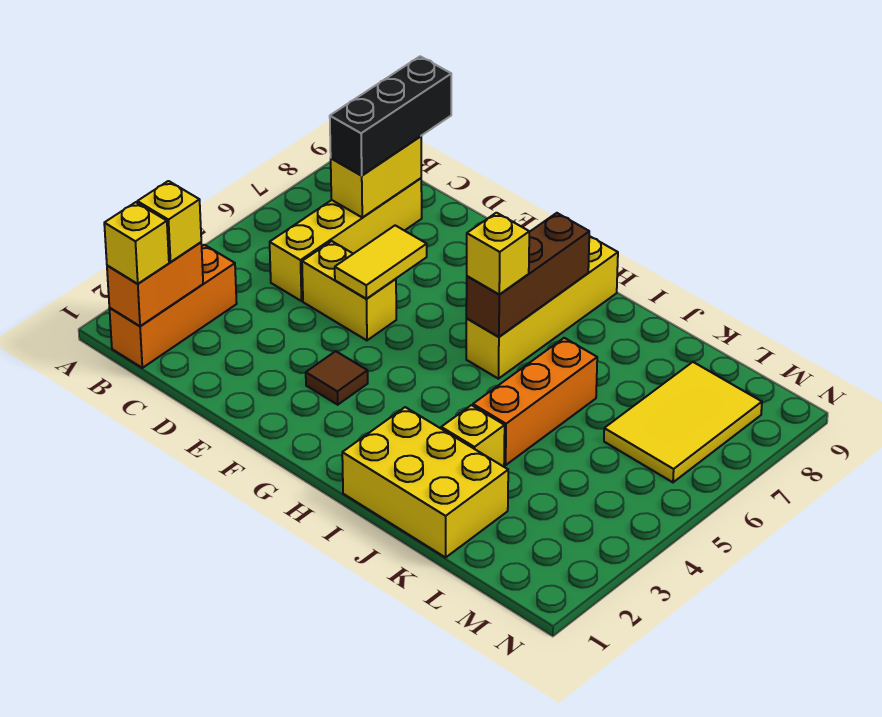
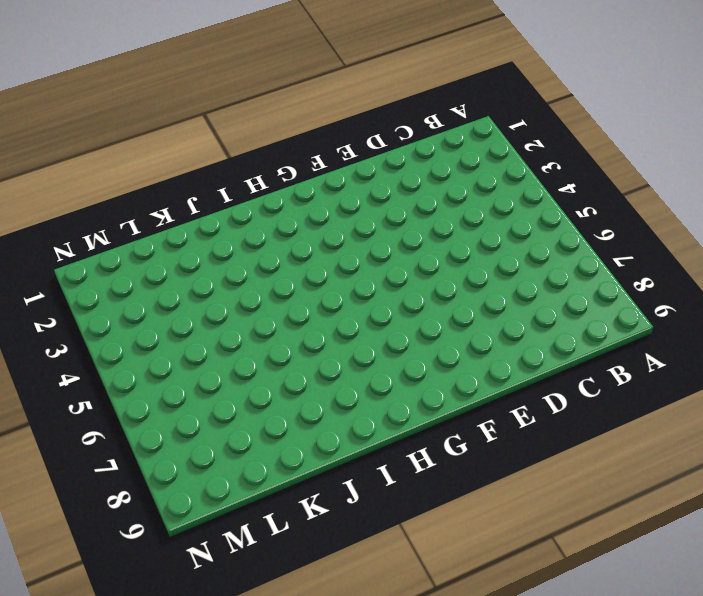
none -> orange brick B1:B3 level 1
none -> yellow brick C5:C8 level 1
none -> yellow brick D5:E5 level 1

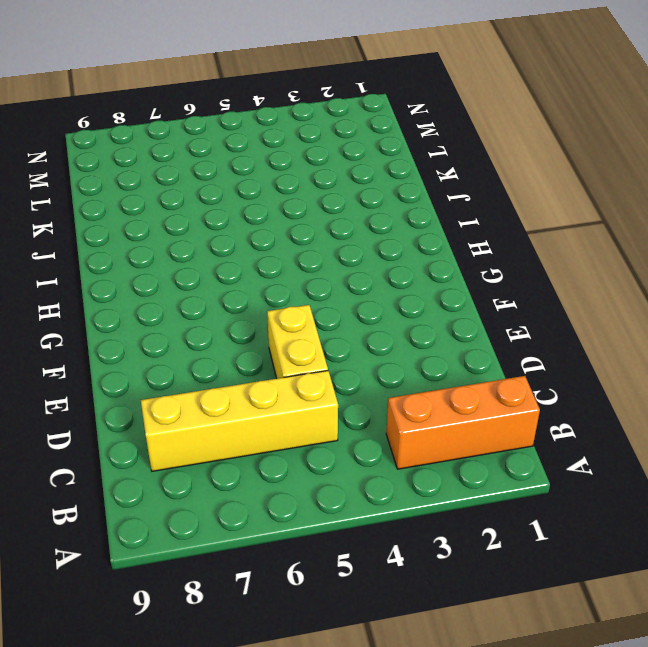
none -> brown tile F3 level 1
none -> yellow brick H6:H9 level 1
none -> yellow brick I1:K2 level 1

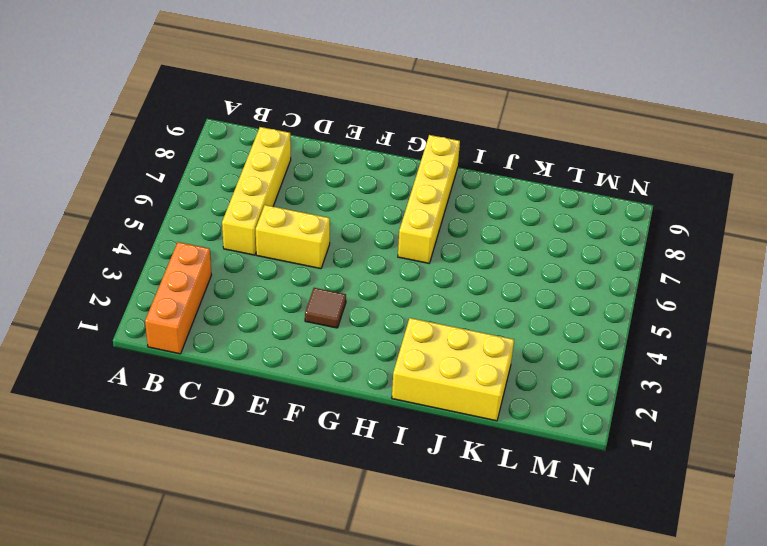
none -> yellow brick J3 level 1
none -> orange brick J4:J6 level 1
none -> yellow tile L6:M8 level 1

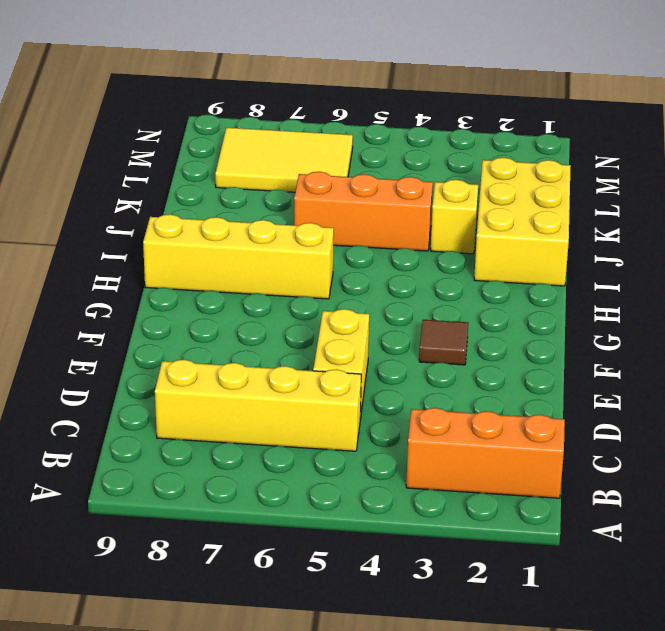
none -> orange brick B1:B2 level 2
none -> yellow brick C7:C8 level 2
none -> yellow tile E5:E6 level 2

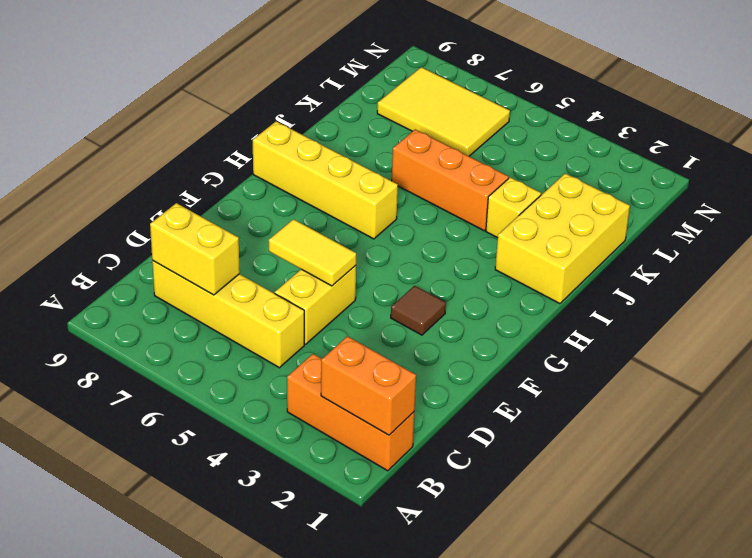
none -> brown brick H6:H8 level 2
none -> yellow brick B1 level 3
none -> yellow brick B2 level 3

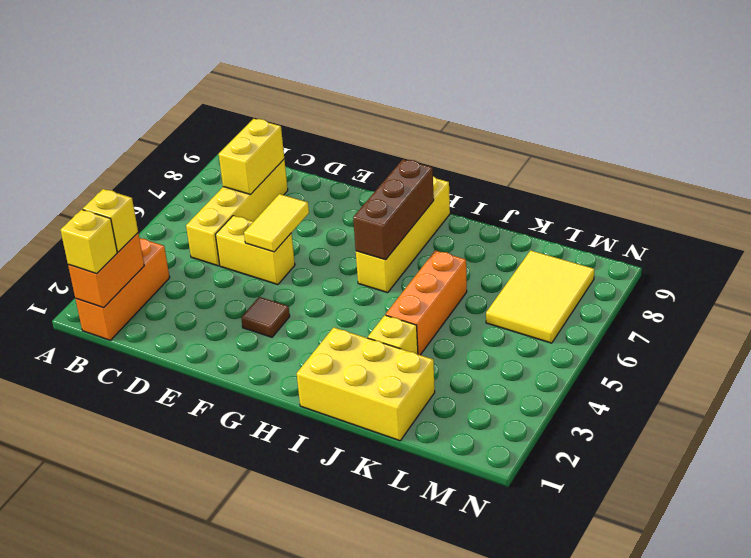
none -> black brick C7:C9 level 3
none -> yellow brick H6 level 3

